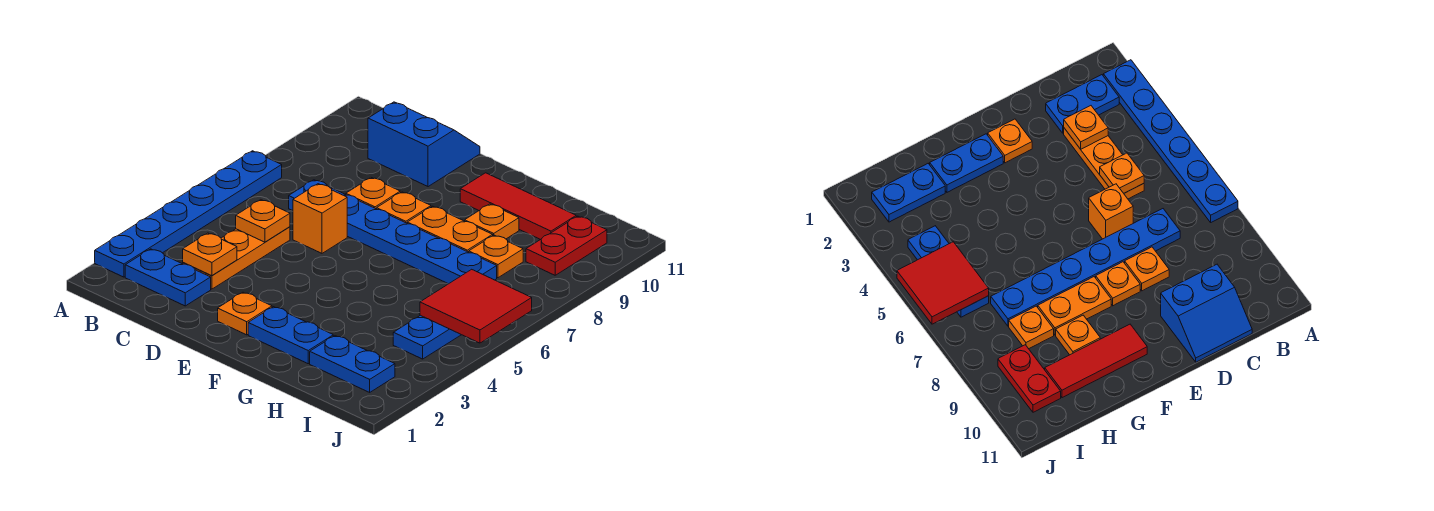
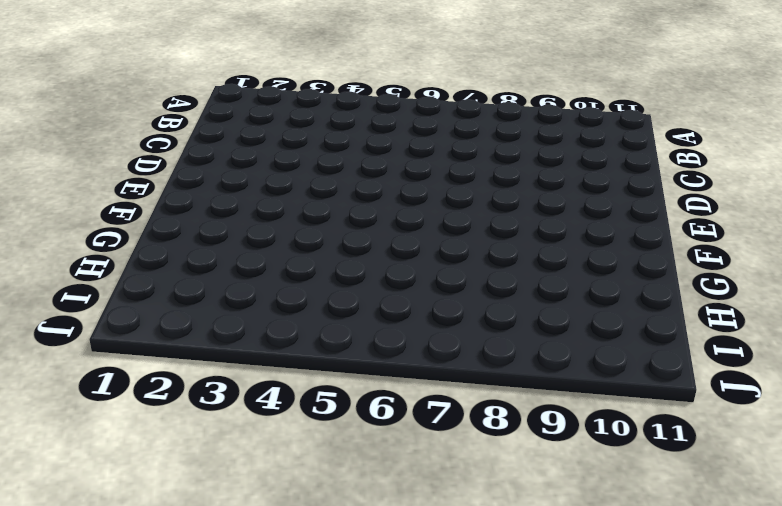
none -> blue plate A2:A7 level 1
none -> blue plate B2:C2 level 1
none -> orange plate C3:C5 level 1

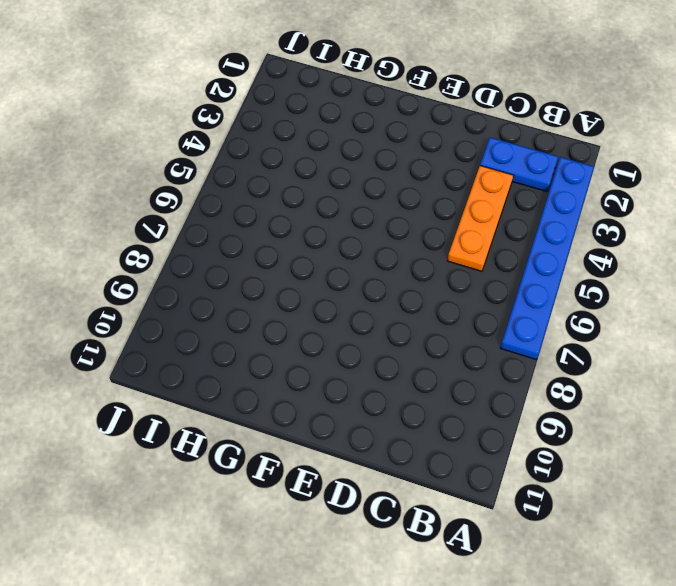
none -> blue plate C7:H7 level 1
none -> blue slope C10:D11 level 1 top 10
none -> orange brick D6 level 1

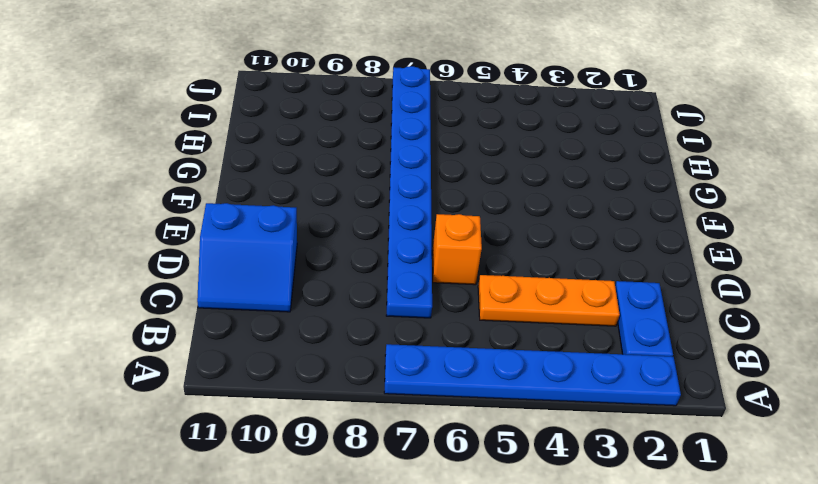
blue plate C7:J7 level 1 -> blue plate C7:H7 level 1
blue slope C10:D11 level 1 top D -> blue slope C10:D11 level 1 top 10
none -> orange plate D8 level 1
none -> orange plate E2 level 1
none -> orange plate E8 level 1

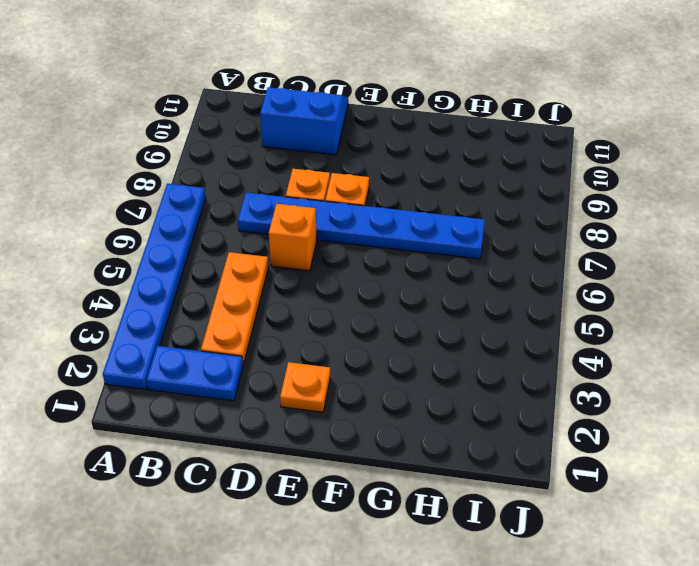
none -> blue plate F2:G2 level 1
none -> orange plate F8:G8 level 1
none -> red tile F10:H10 level 1

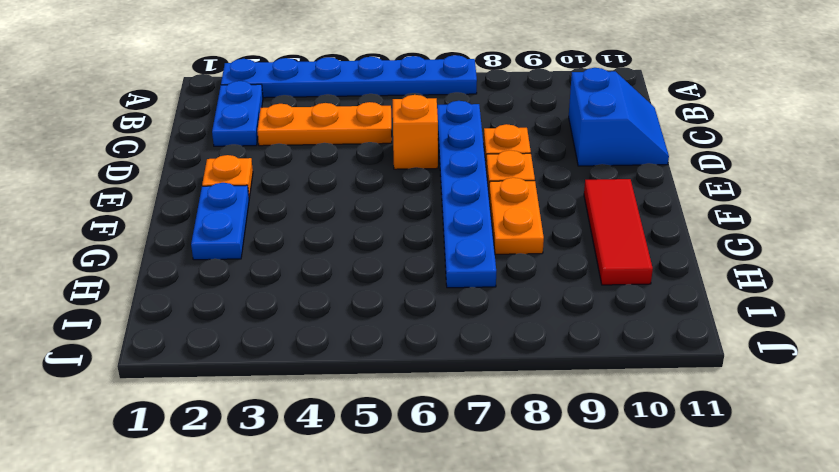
none -> orange plate G9 level 1
none -> blue plate H2:I2 level 1
none -> orange plate H8 level 1

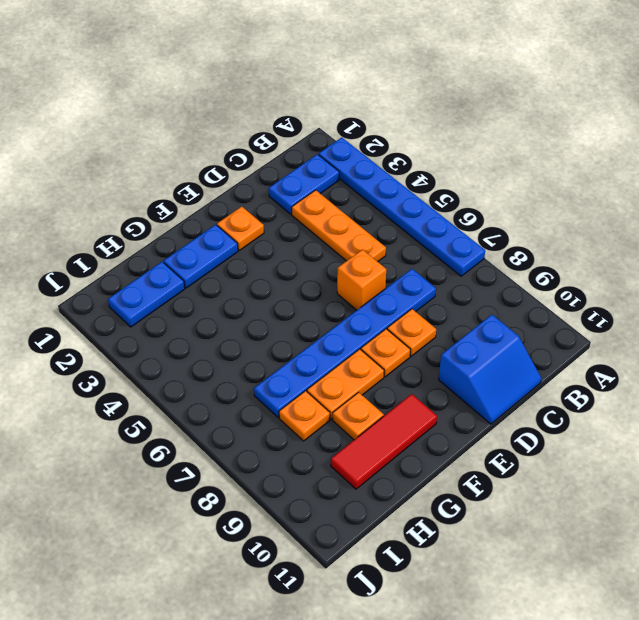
none -> blue plate I4:I6 level 1
none -> red plate I9:I10 level 1
none -> orange plate C3 level 2

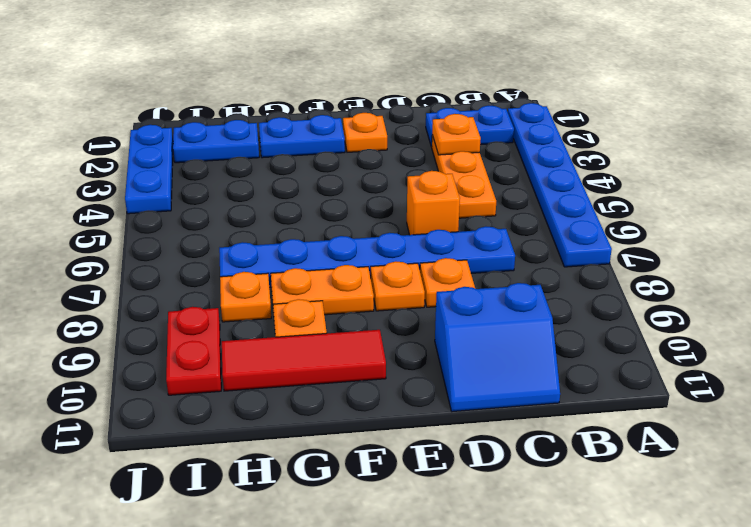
blue plate J2:J4 level 1 -> blue plate I4:I6 level 1
none -> orange plate C5 level 2
none -> red tile I5:J6 level 2

